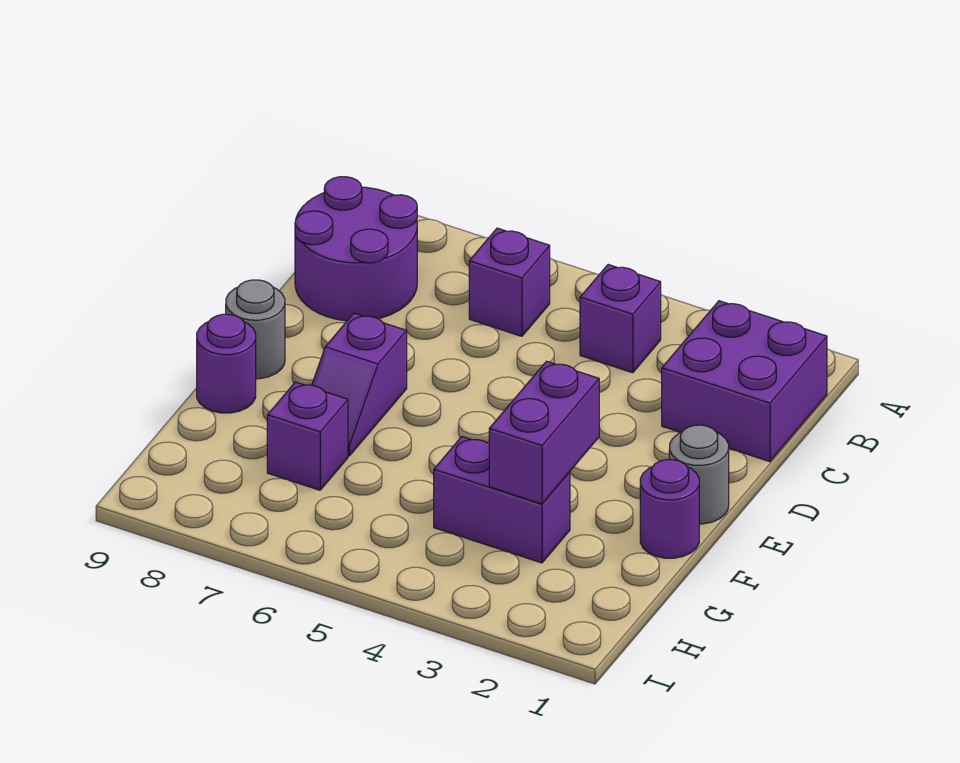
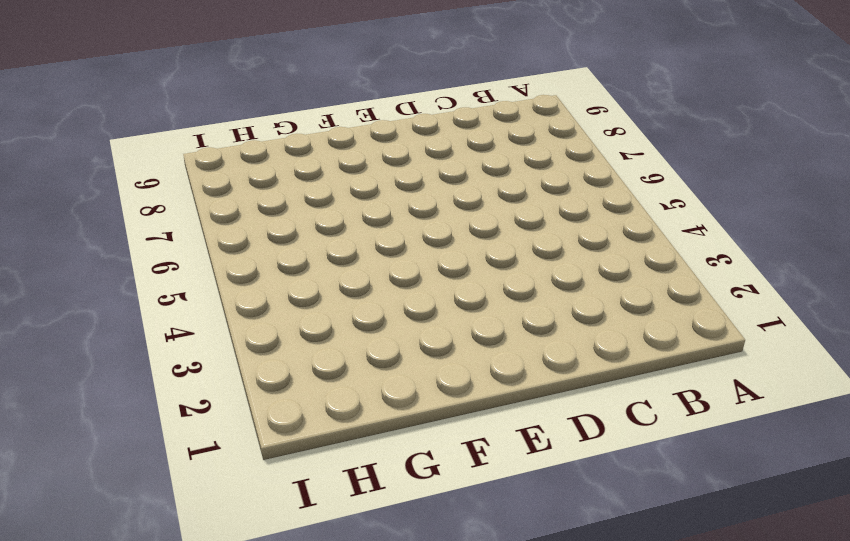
none -> purple brick B1:C2 level 1
none -> purple brick B4 level 1
none -> purple brick B6 level 1

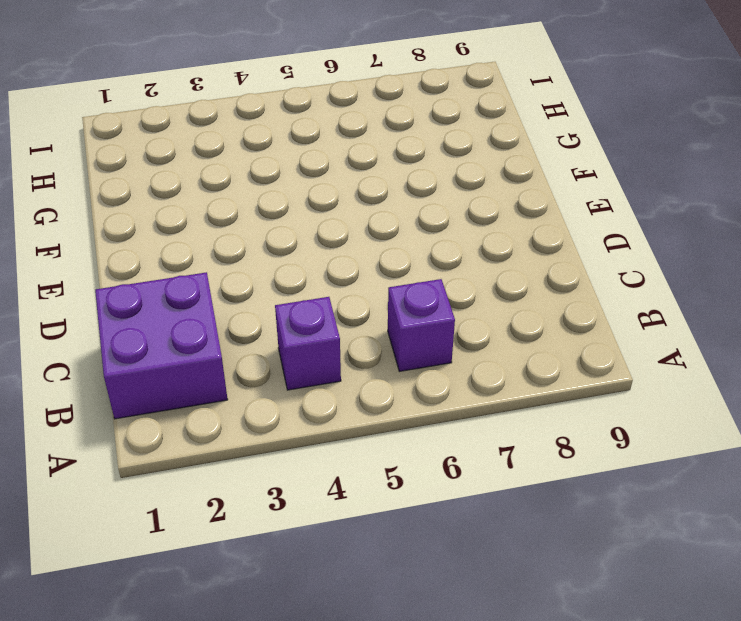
none -> purple round brick B8:C9 level 1
none -> grey round brick E1 level 1
none -> purple slope E7:F7 level 1 top E

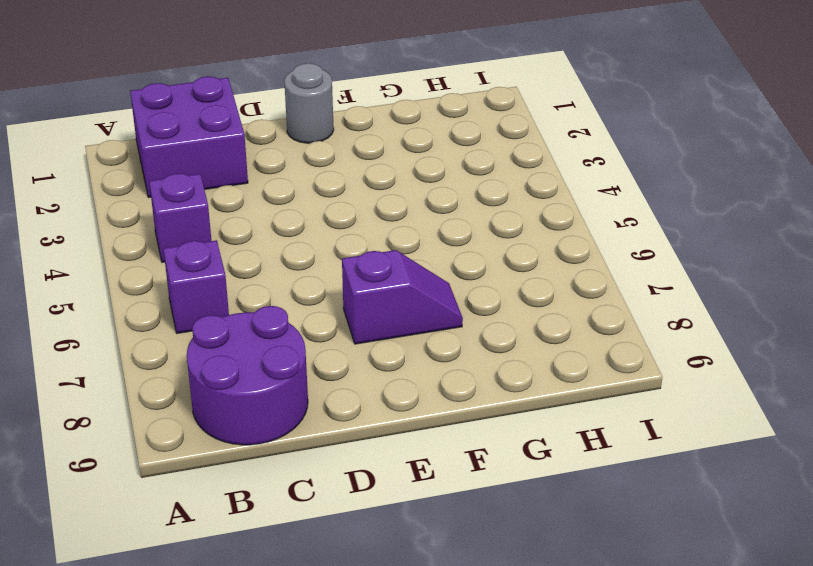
none -> grey round brick E9 level 1
none -> purple round brick F1 level 1
none -> purple round brick F9 level 1

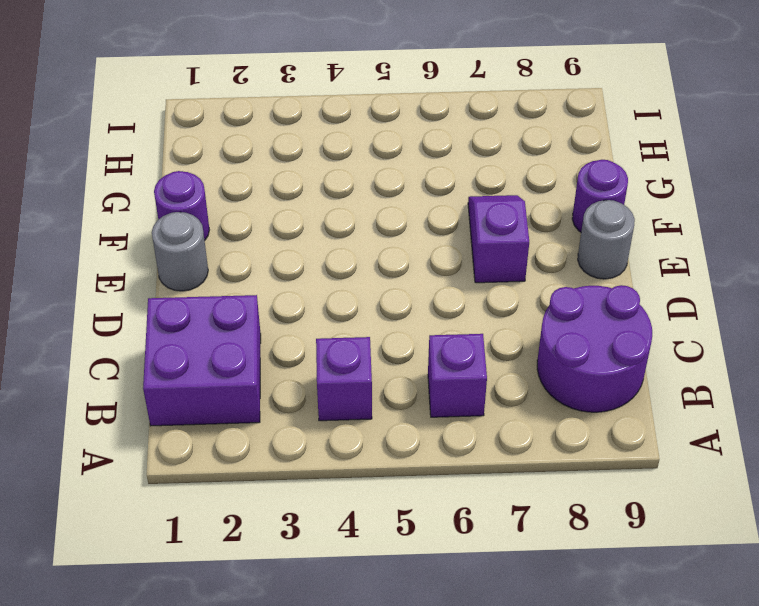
none -> purple brick G3:G4 level 1
none -> purple brick G7 level 1
none -> purple brick F3:G3 level 2

